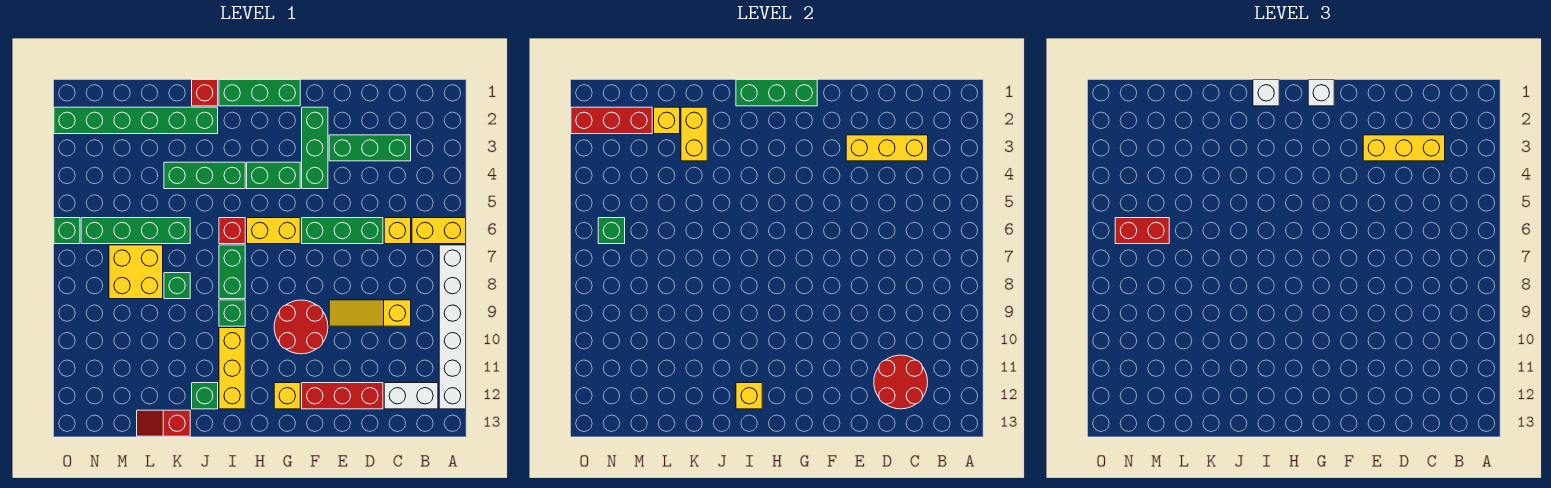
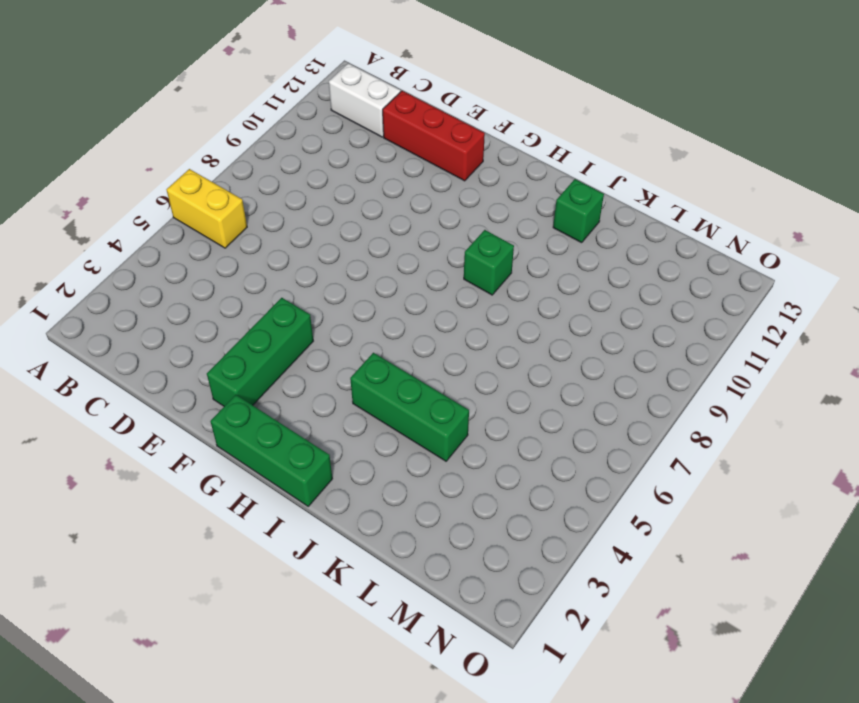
none -> white brick A7:A12 level 1
none -> green brick C3:E3 level 1
none -> yellow brick C6 level 1
none -> yellow slope C9:E9 level 1 top C

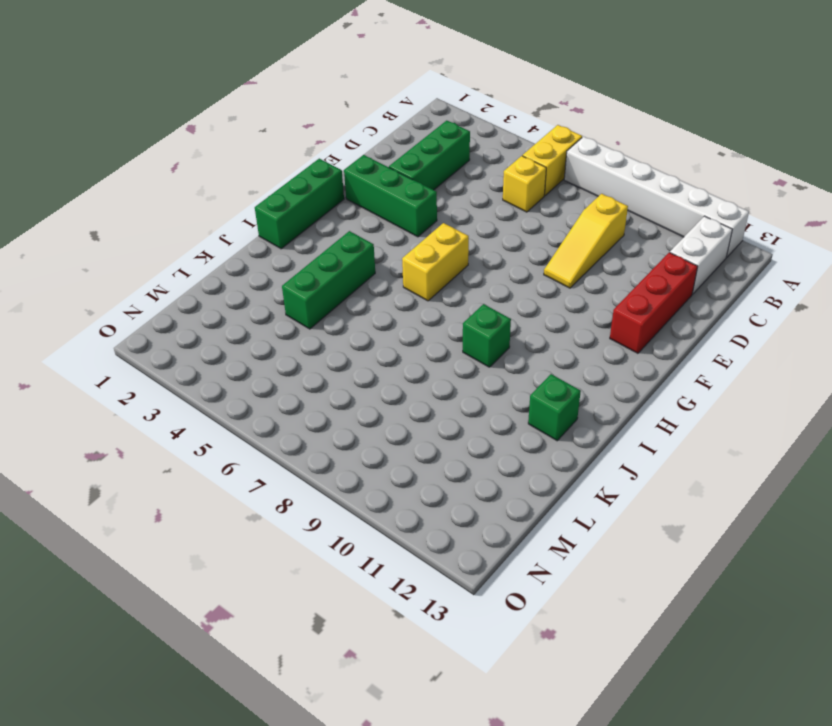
none -> green brick D6:F6 level 1
none -> red round brick F9:G10 level 1
none -> green brick G4:H4 level 1
none -> yellow brick G12 level 1

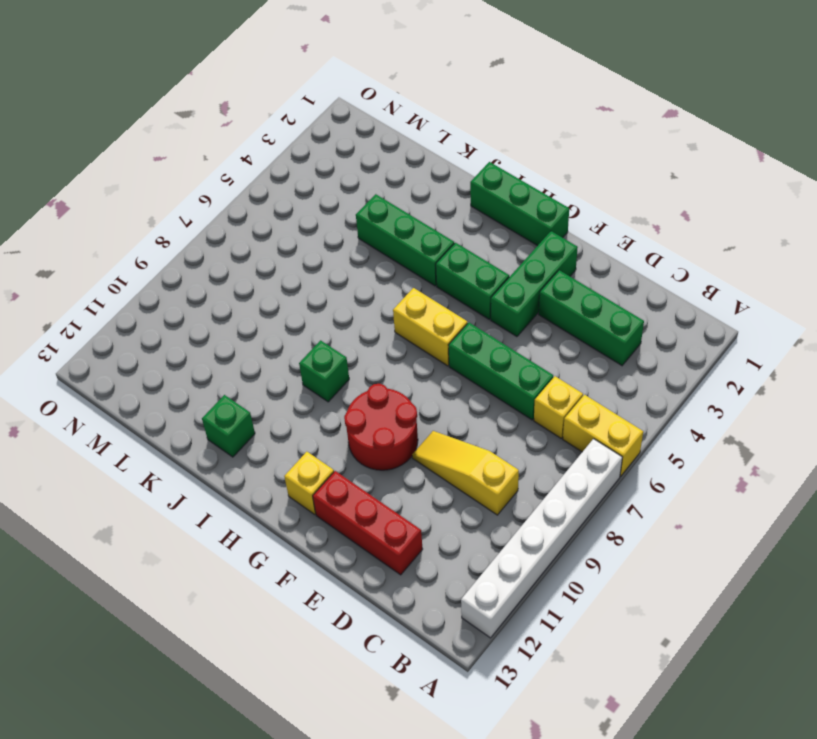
none -> white brick B12:C12 level 1
none -> red brick I6 level 1
none -> green brick I7:I8 level 1
none -> yellow brick I10:I12 level 1

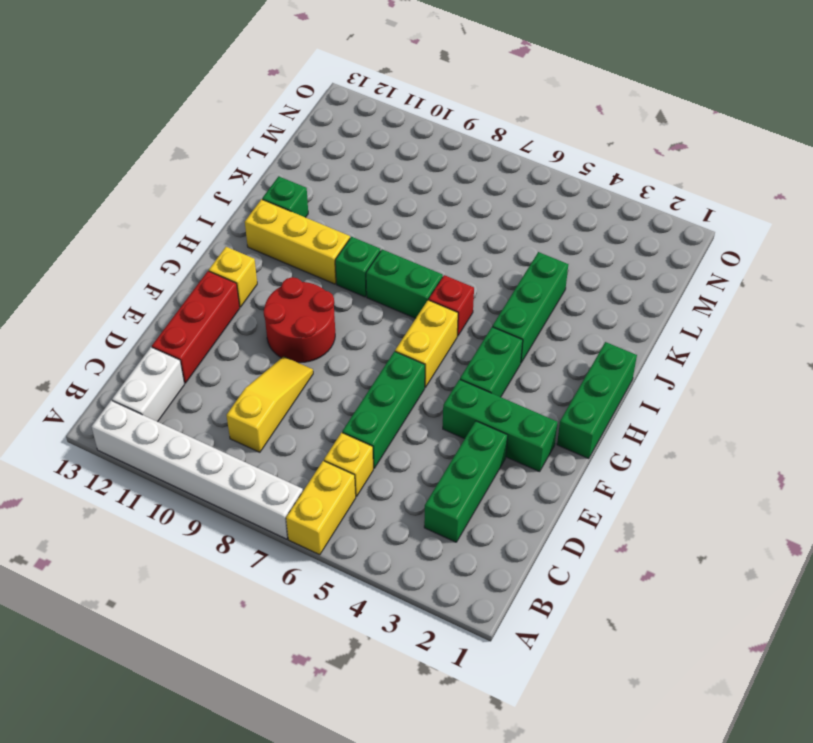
none -> red brick J1 level 1
none -> green brick J2:O2 level 1
none -> green brick K6:N6 level 1
none -> green brick K8 level 1

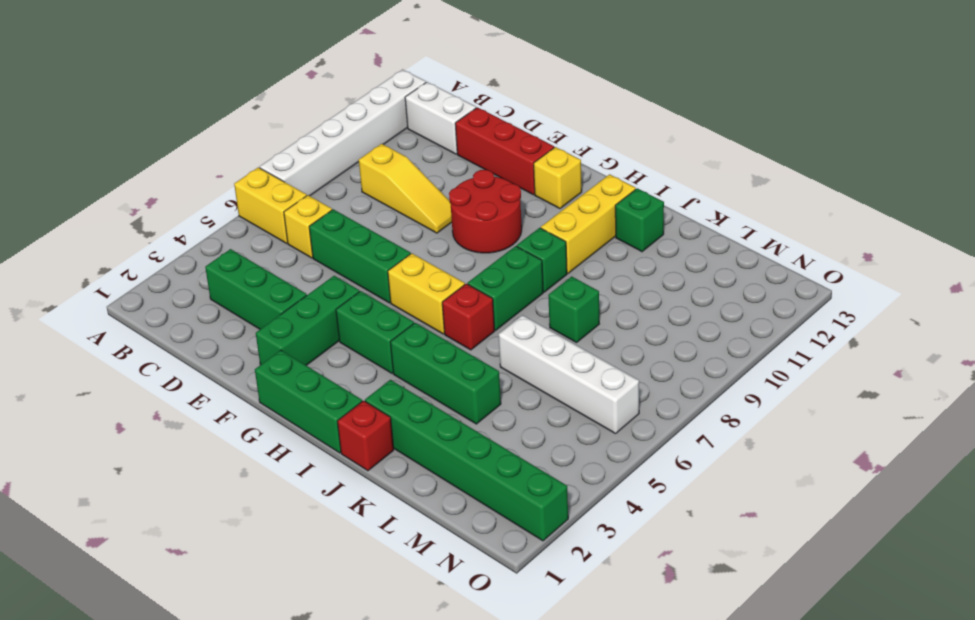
white brick K6:N6 level 1 -> green brick K6:N6 level 1
none -> red slope K13:L13 level 1 top K
none -> yellow brick L7:M8 level 1
none -> green brick O6 level 1
none -> yellow brick C3:E3 level 2

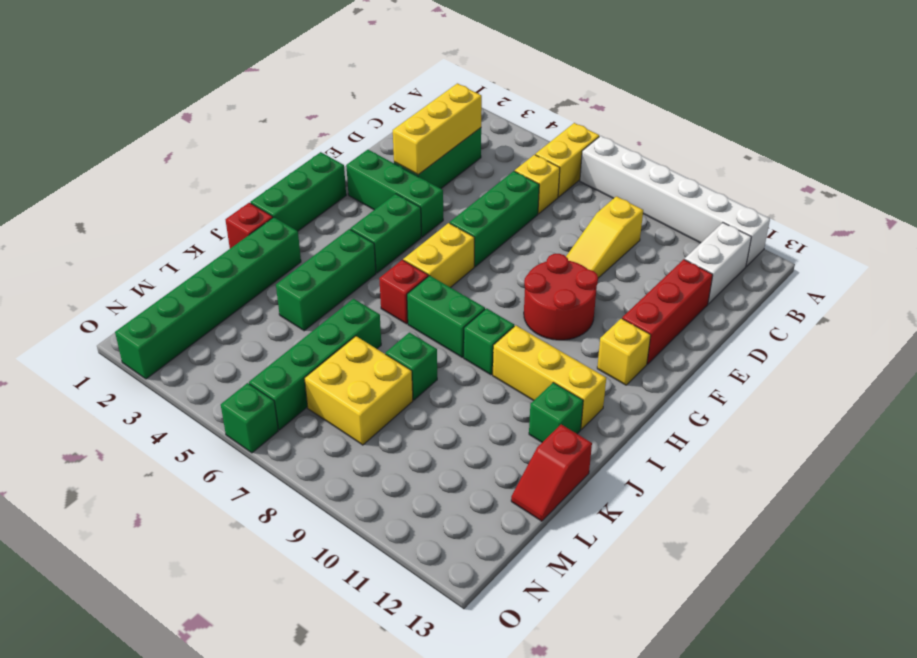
none -> red round brick C11:D12 level 2
none -> green brick G1:I1 level 2
none -> yellow brick I12 level 2
none -> yellow brick K2:K3 level 2

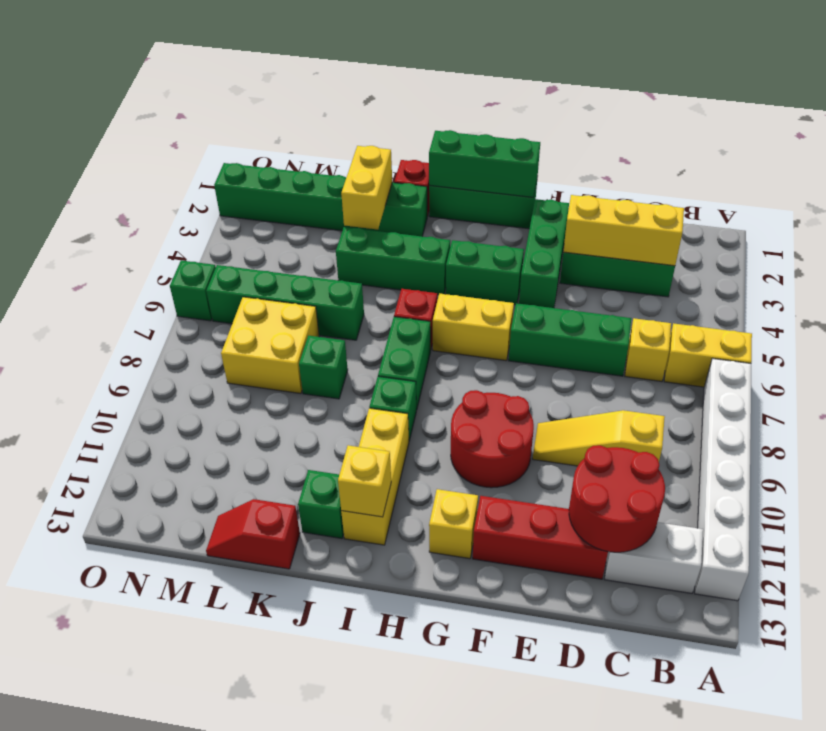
none -> yellow brick L2 level 2
none -> red brick M2:O2 level 2
none -> green brick N6 level 2
none -> yellow brick C3:E3 level 3

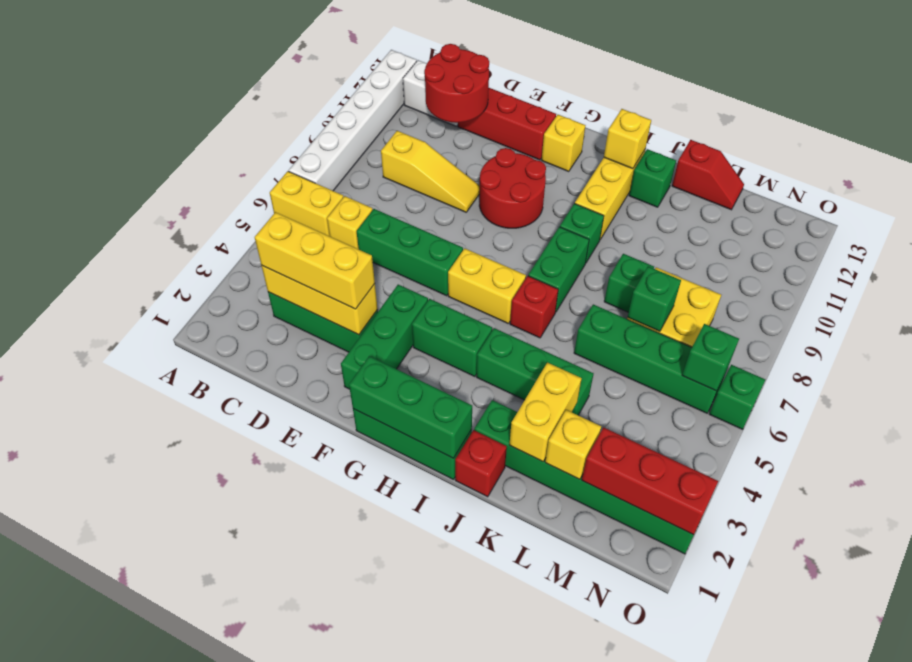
green brick L7 level 2 -> none
none -> white brick G1 level 3
none -> white brick I1 level 3
none -> red brick M6:N6 level 3

